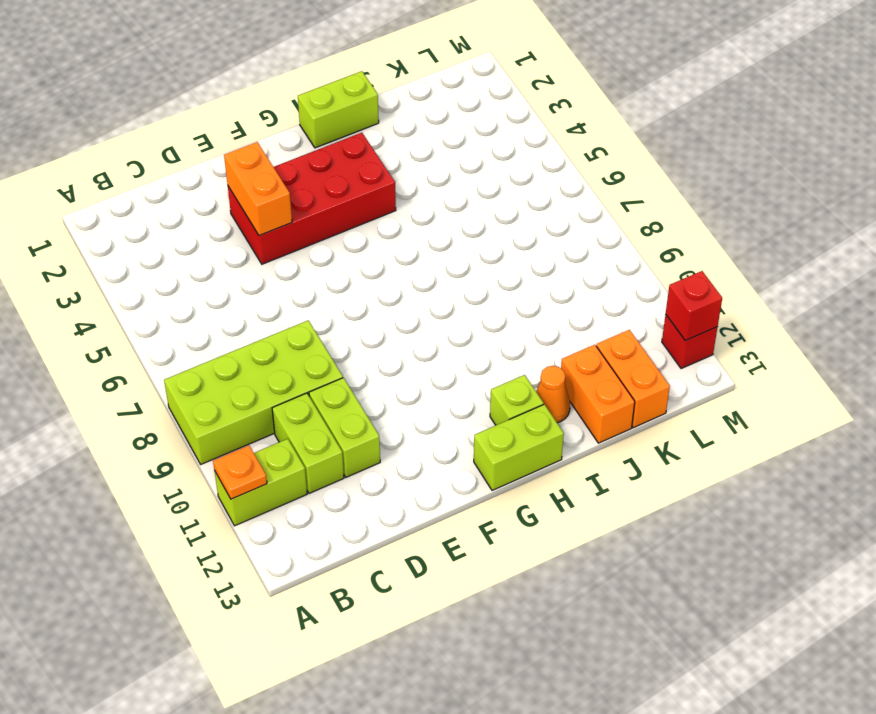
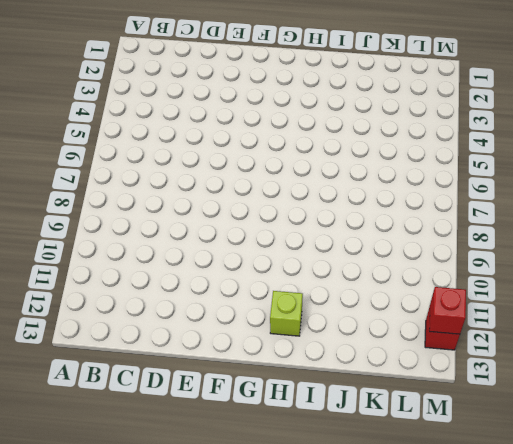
none -> lime brick A8:D9 level 1
none -> lime brick A11:B11 level 1
none -> lime brick C10:C11 level 1

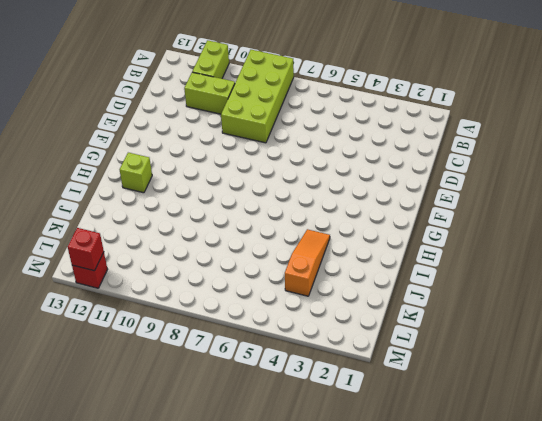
orange slope I4:K4 level 1 top K -> none
none -> lime brick D10:D11 level 1
none -> red brick E3:H4 level 1
none -> lime brick G13:H13 level 1

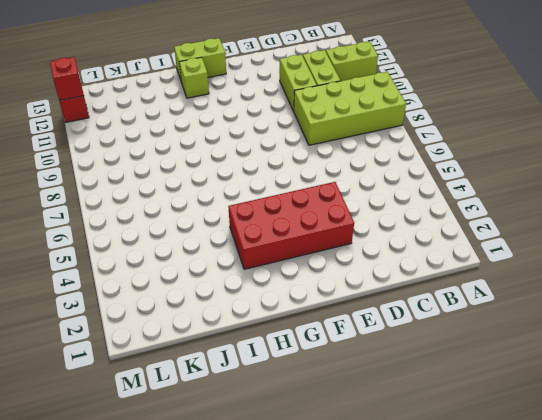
none -> lime brick H1:I1 level 1
none -> orange cone I12 level 1
none -> orange brick J12:J13 level 1

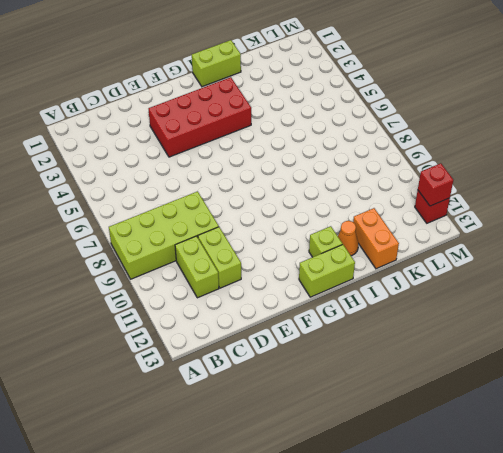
none -> lime brick A11:B11 level 1
none -> orange brick K12:K13 level 1
none -> orange plate A11 level 2

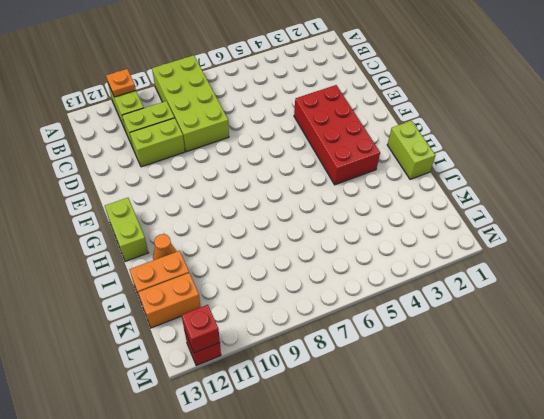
none -> lime brick H12 level 1
none -> orange brick E3:E4 level 2

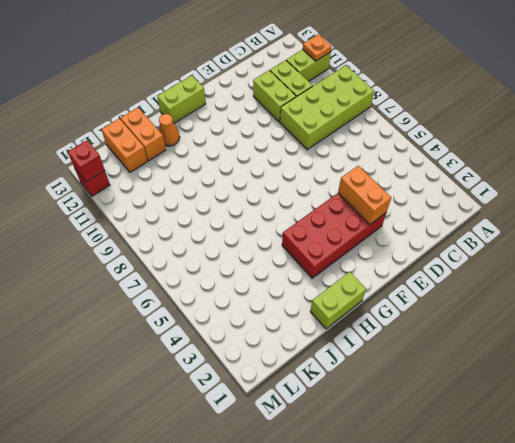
none -> lime brick H12 level 1

